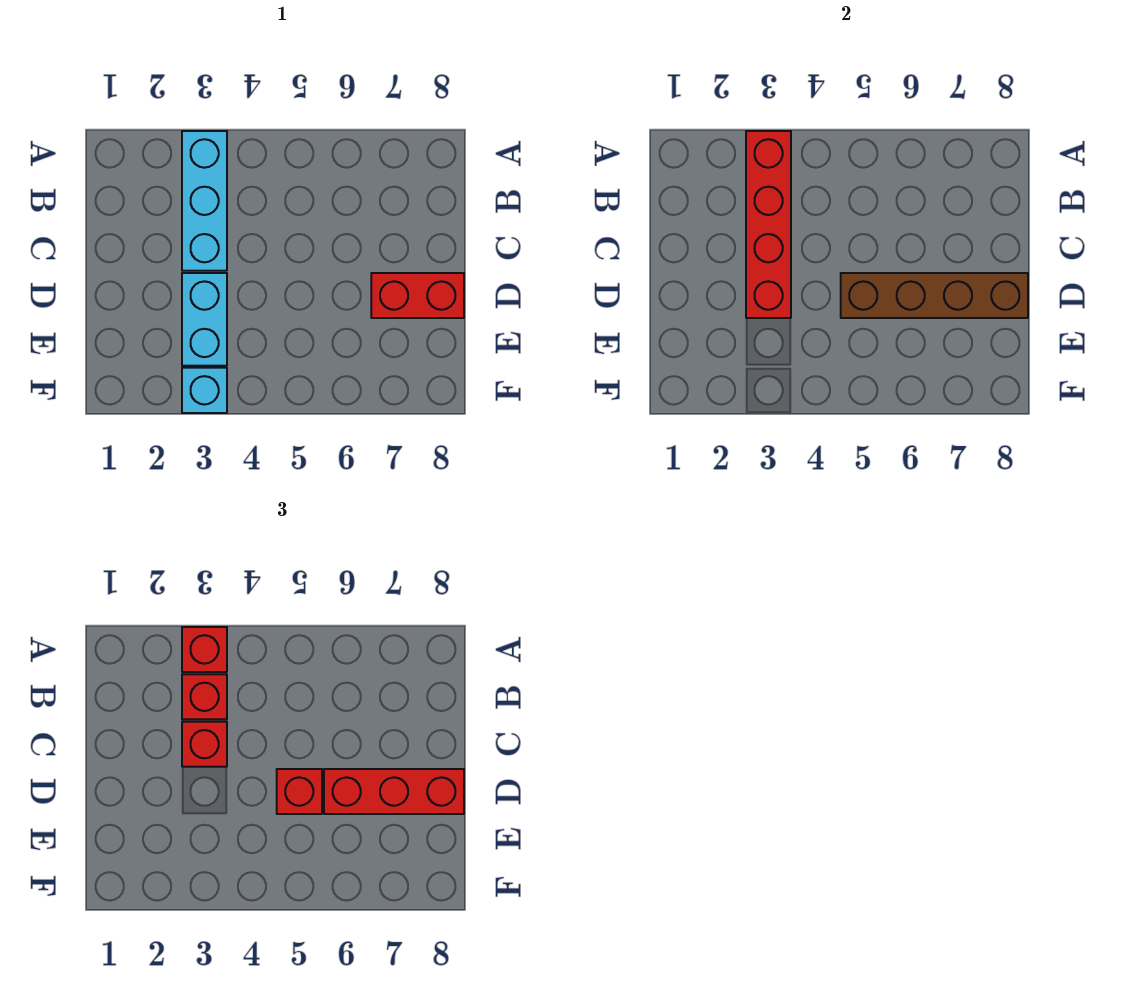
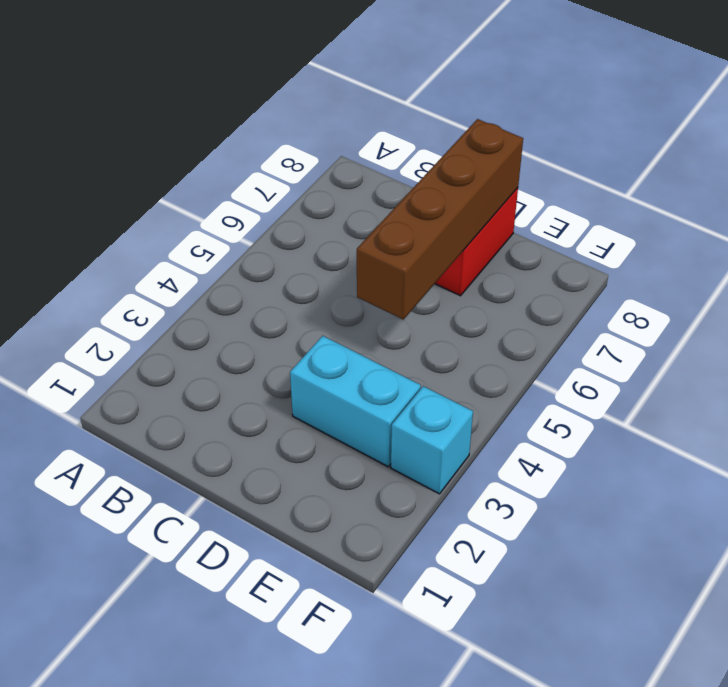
none -> cyan brick A3:C3 level 1
none -> red brick A3:D3 level 2

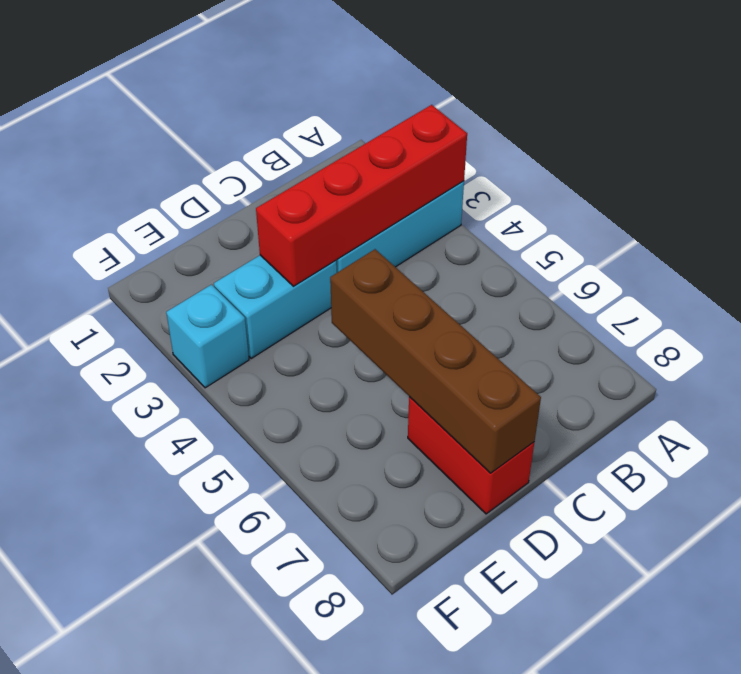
none -> red brick A3 level 3
none -> red brick B3 level 3

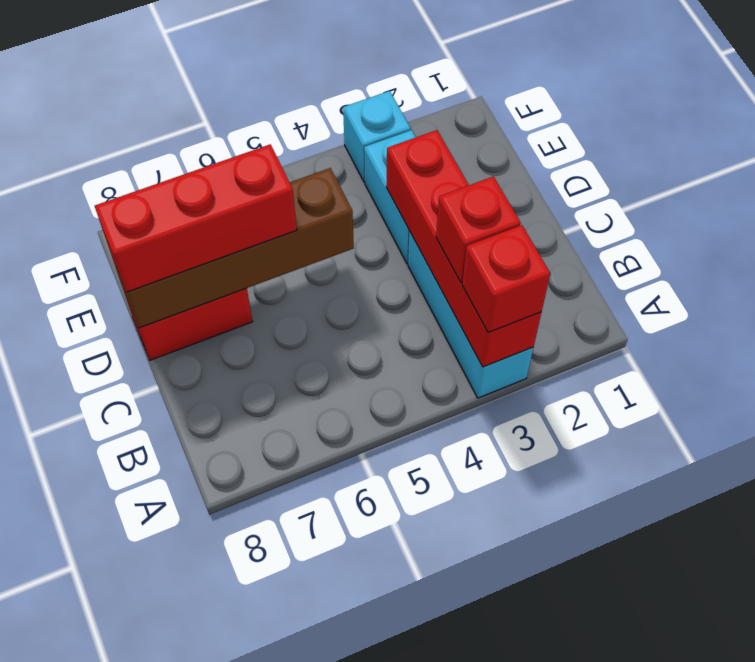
none -> red brick C3 level 3
none -> red brick D5 level 3

